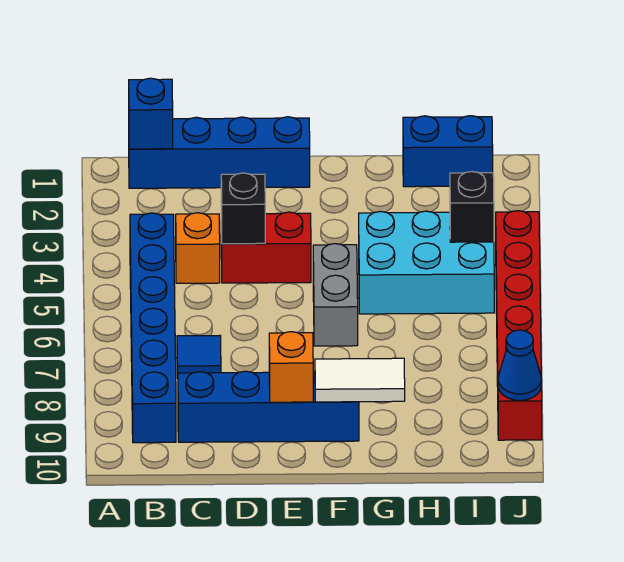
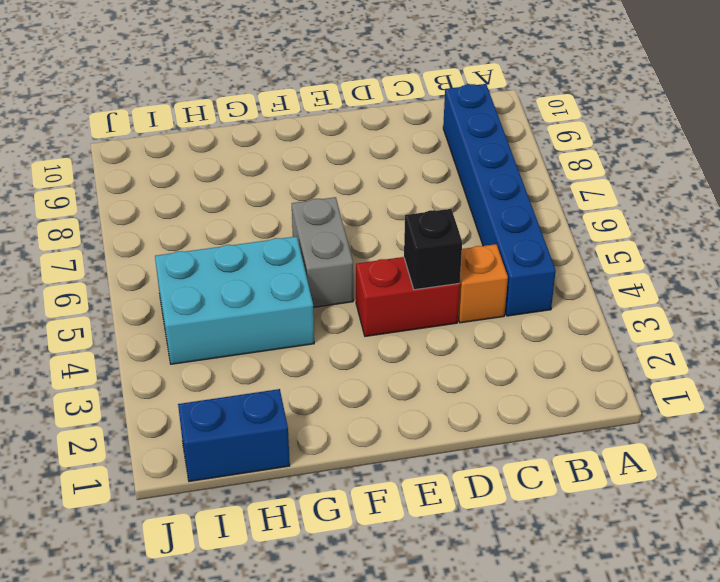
none -> blue brick B1:E1 level 1
none -> blue tile C7 level 1
none -> blue brick C9:F9 level 1

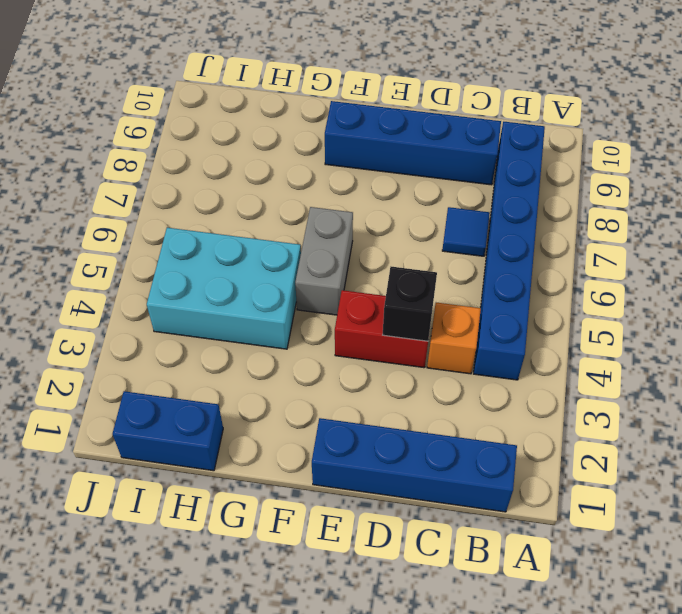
none -> red brick J4:J9 level 1
none -> blue brick B1 level 2
none -> orange brick E9 level 2

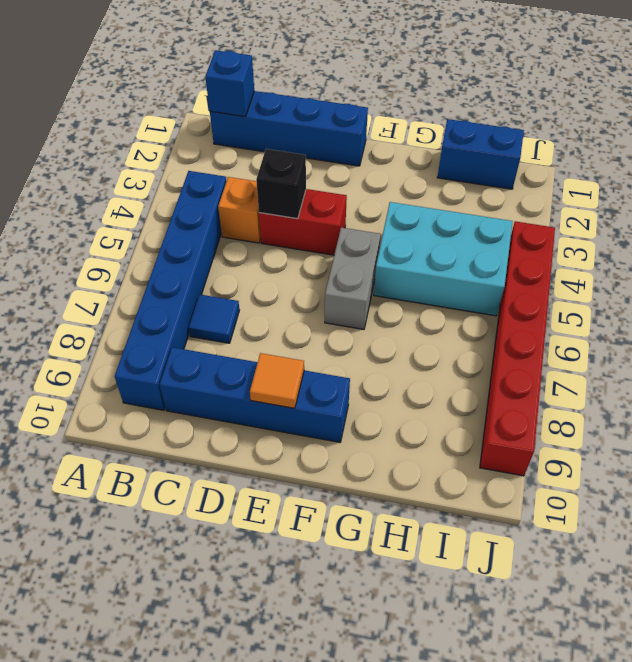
orange tile E9 level 2 -> orange brick E9 level 2
none -> white tile F9:G9 level 2
none -> black brick I4 level 2
none -> blue cone J9 level 2

